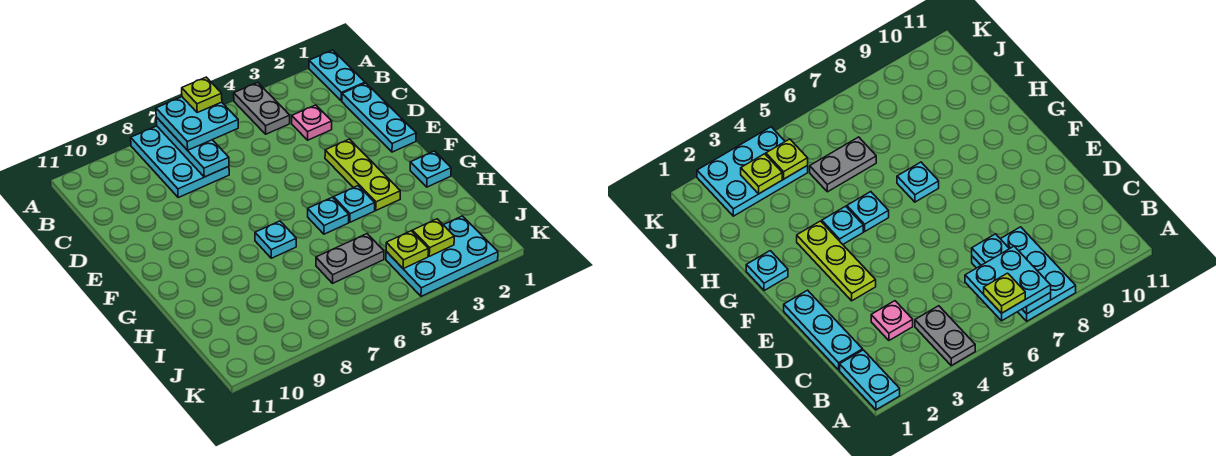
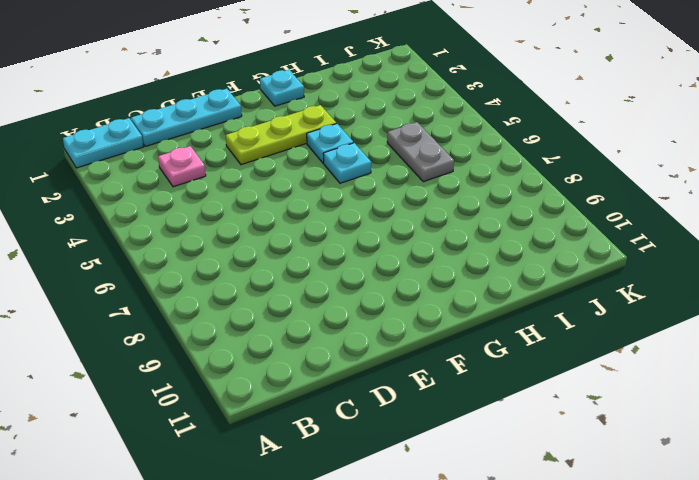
none -> grey plate A4:B4 level 1
none -> cyan plate A7:C8 level 1
none -> cyan plate G7 level 1

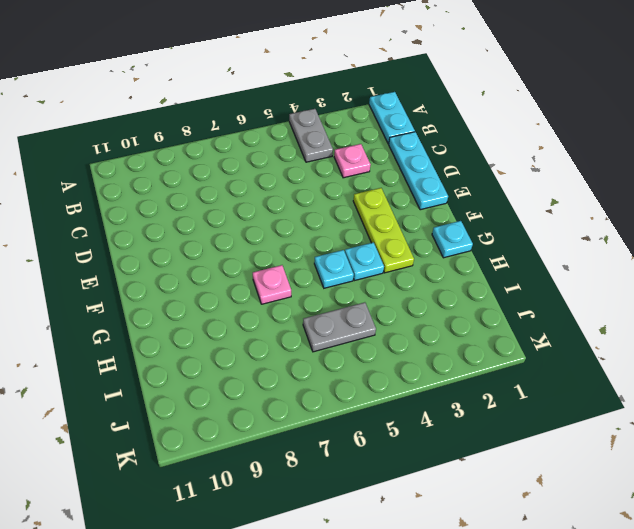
pink plate G7 level 1 -> cyan plate G7 level 1
none -> cyan plate A7:C8 level 1
none -> cyan plate J2:K4 level 1
none -> cyan plate A7:C7 level 2

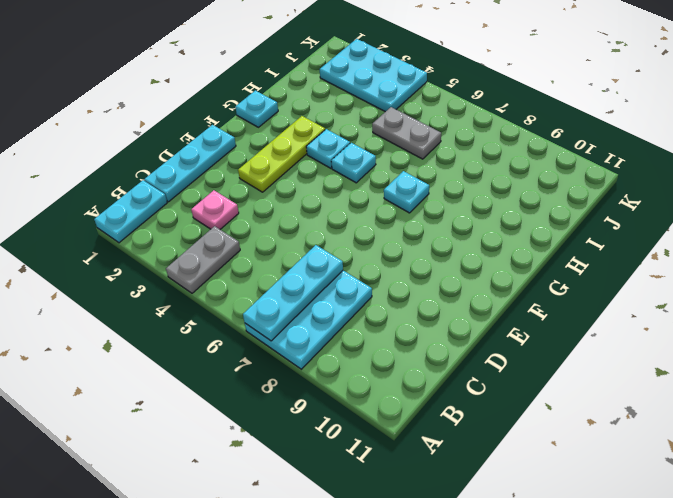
none -> lime plate J3 level 2
none -> lime plate J4 level 2
none -> cyan plate A6:B7 level 3

